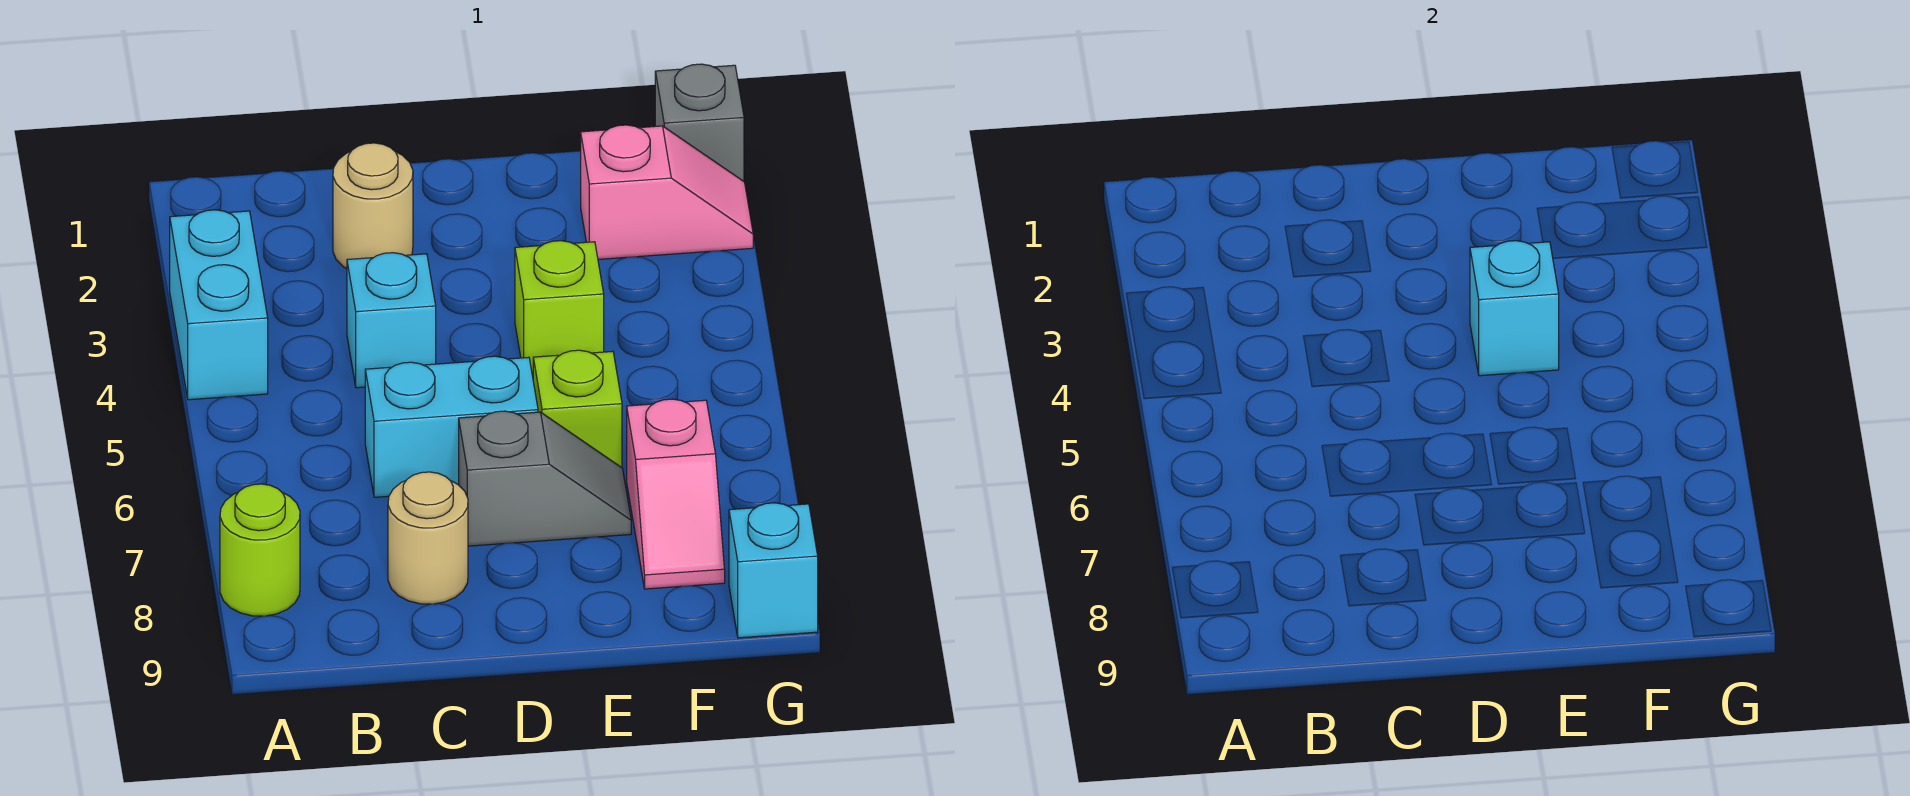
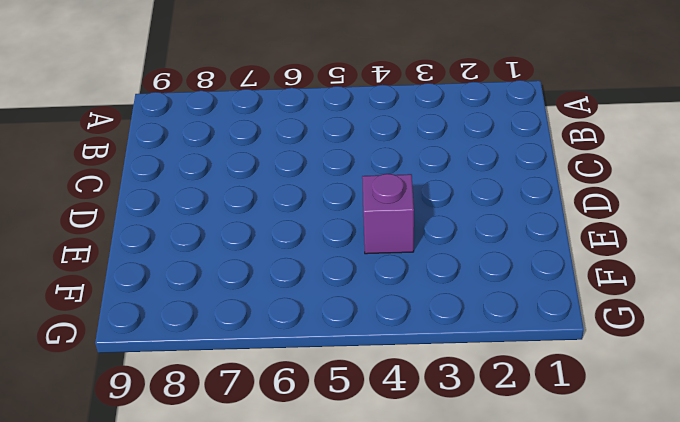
purple brick E4 level 1 -> lime brick E4 level 1
none -> cyan brick A3:A4 level 1
none -> lime round brick A8 level 1
none -> tan round brick C2 level 1

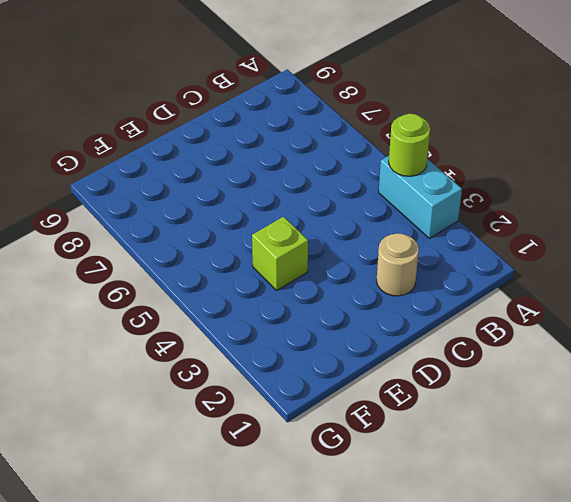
lime round brick A4 level 2 -> lime round brick A8 level 1
none -> cyan brick C4 level 1
none -> cyan brick C6:D6 level 1
none -> tan round brick C8 level 1

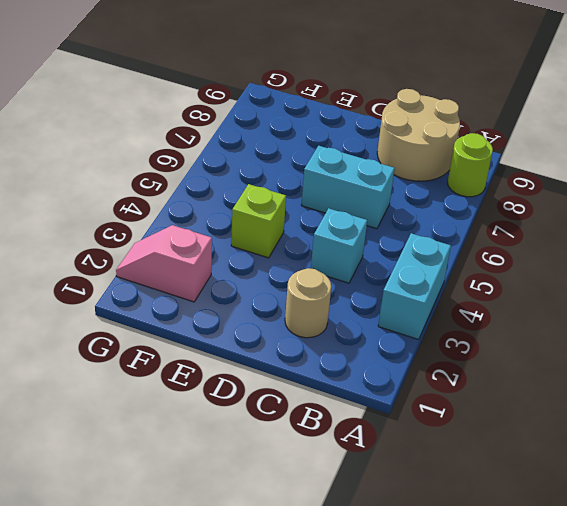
tan round brick B8:C9 level 1 -> tan round brick C8 level 1
none -> grey slope D7:E7 level 1 top D
none -> lime brick E6 level 1
none -> pink slope F7:F8 level 1 top 7

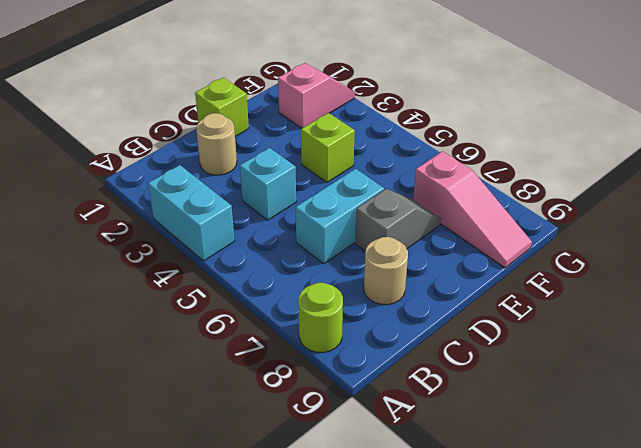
lime brick D1 level 1 -> lime brick E6 level 1
pink slope F7:F9 level 1 top 7 -> pink slope F7:F8 level 1 top 7
none -> grey brick G1 level 1
none -> cyan brick G9 level 1
none -> cyan brick E4 level 2

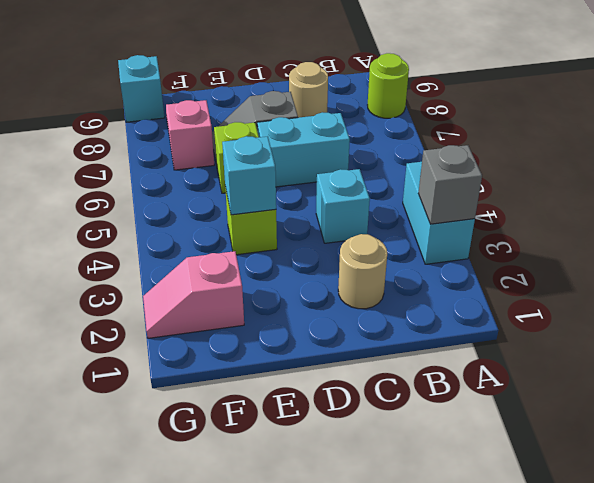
grey brick A3 level 2 -> grey brick G1 level 1

